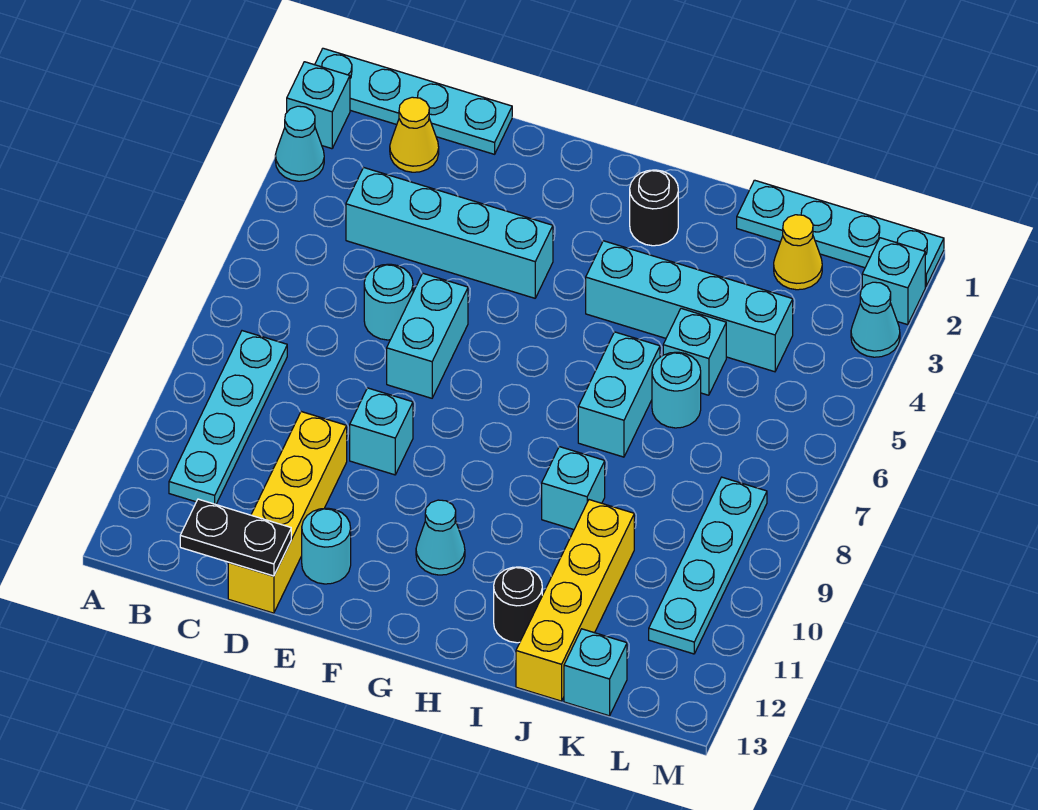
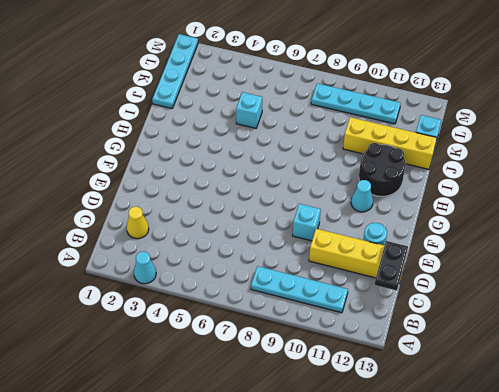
black round brick H11:I12 level 1 -> black round brick I12 level 1
none -> cyan plate A1:D1 level 1
none -> cyan brick A2 level 1
none -> cyan brick C4:F4 level 1

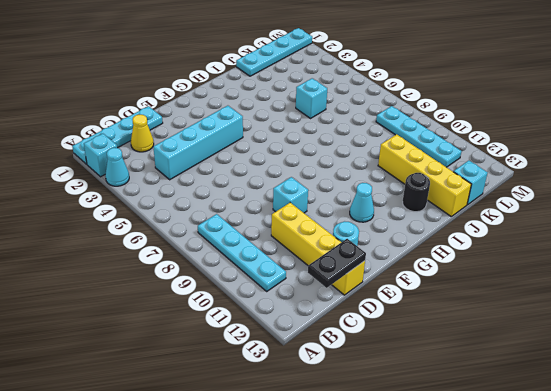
none -> cyan round brick D6 level 1
none -> cyan brick E6:E7 level 1
none -> black round brick H2 level 1

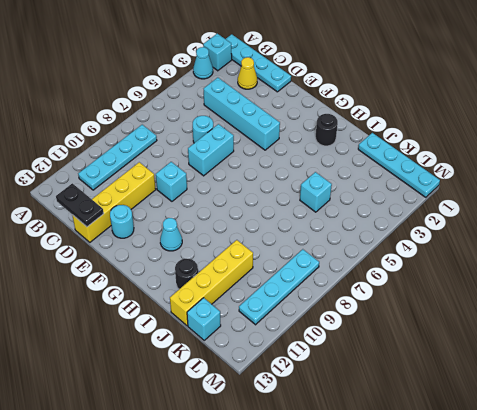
none -> cyan brick H4:K4 level 1
none -> cyan brick I6:I7 level 1
none -> cyan brick I9 level 1

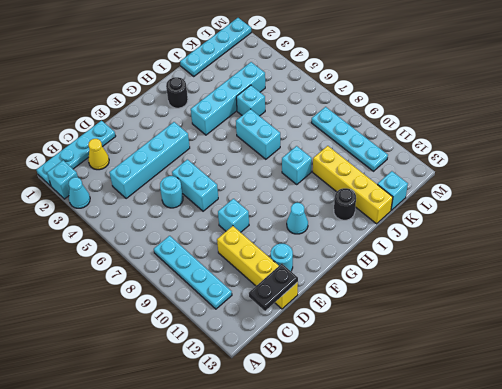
none -> cyan round brick J6 level 1
none -> yellow cone K2 level 1
none -> cyan brick M2 level 1

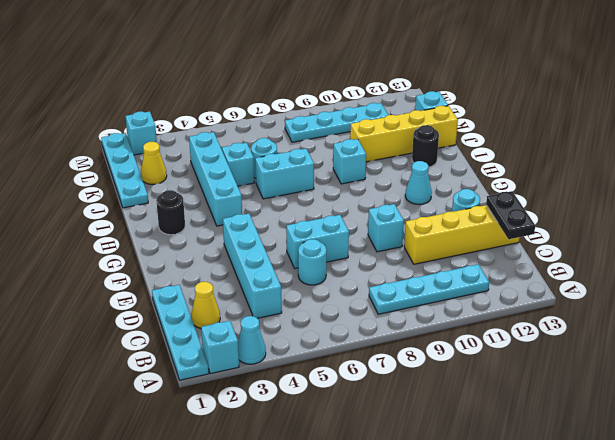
none -> cyan cone M3 level 1

